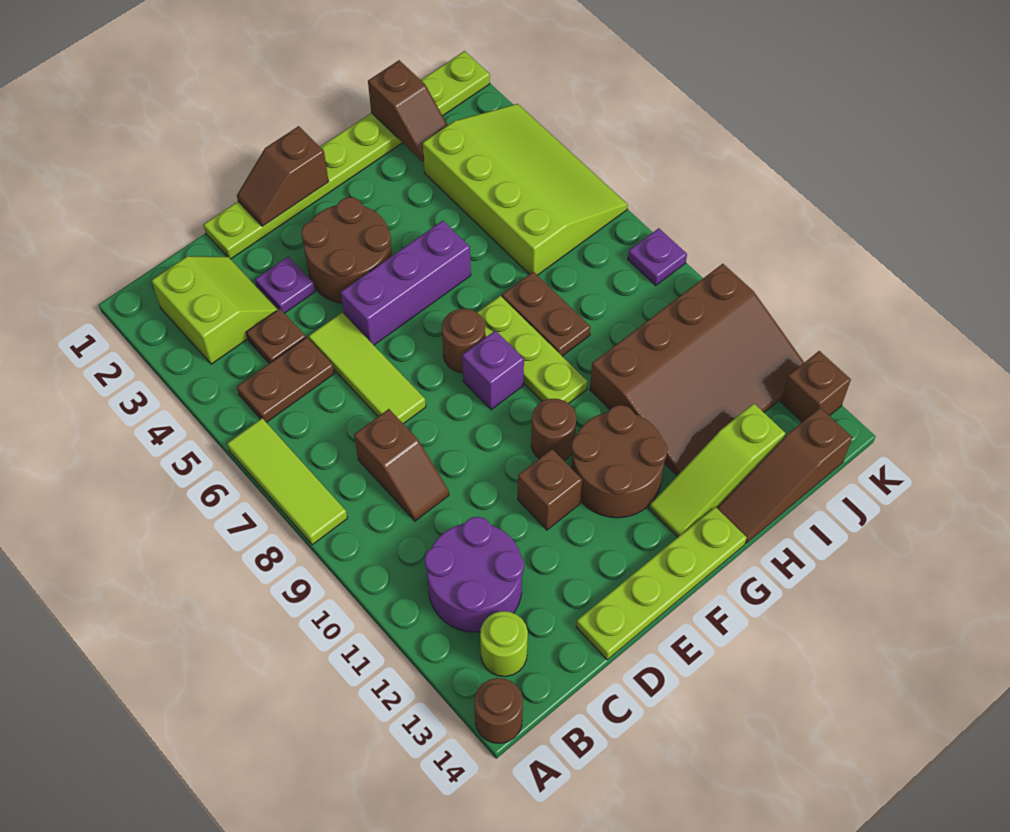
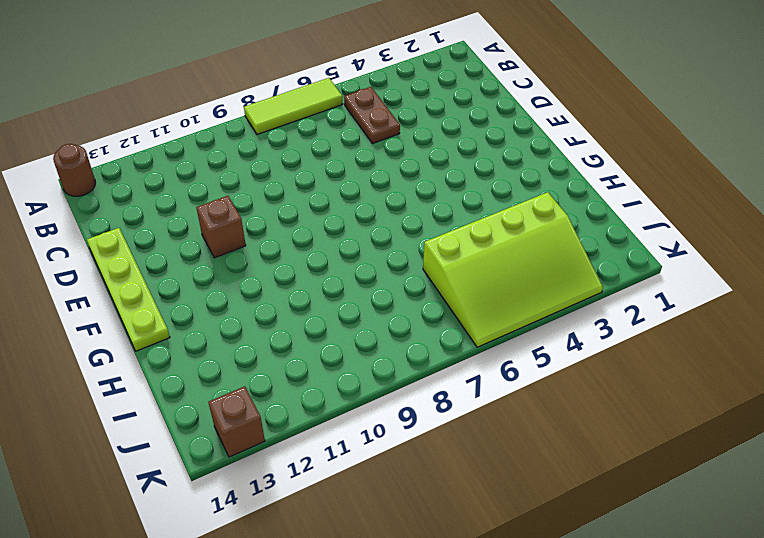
none -> lime slope B2:C3 level 1 top B
none -> purple round brick B11:C12 level 1
none -> lime round brick B13 level 1

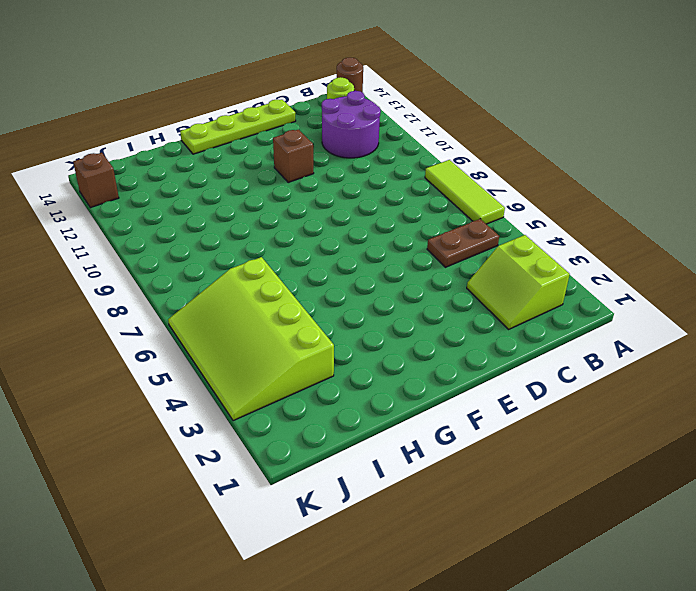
none -> brown plate C4 level 1
none -> brown slope C8:C9 level 1 top 8
none -> lime plate D1:K1 level 1

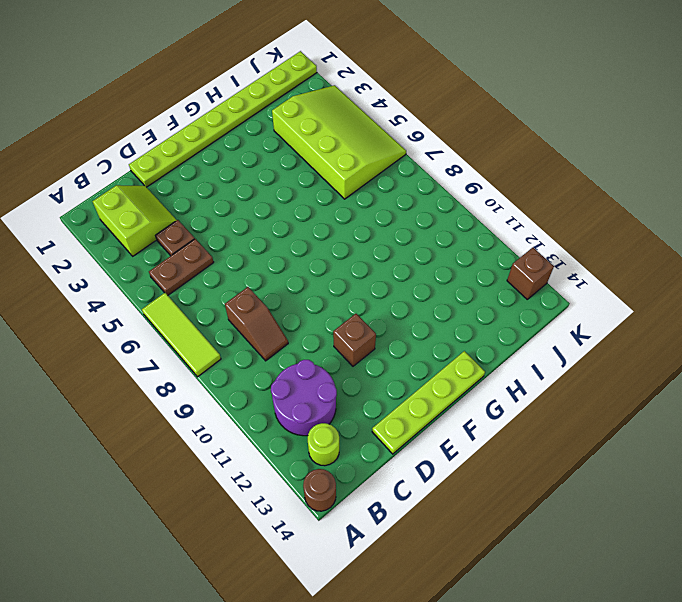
none -> purple plate D3 level 1
none -> lime tile D5:D7 level 1
none -> brown round brick E3:F4 level 1

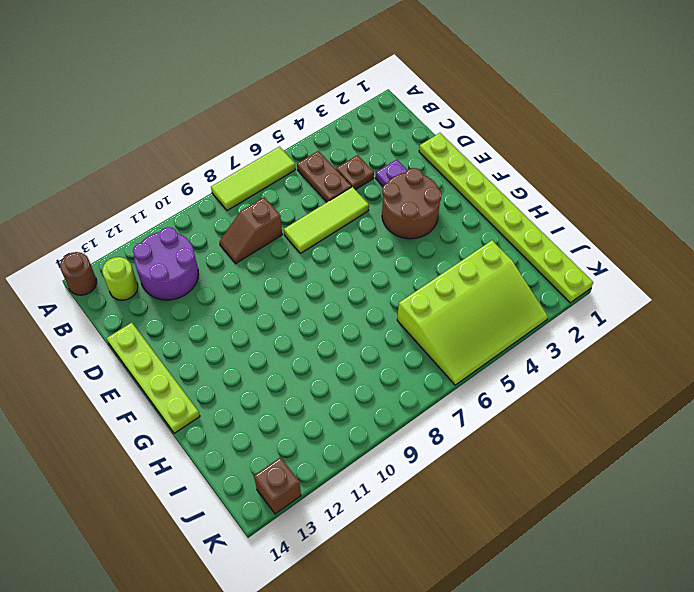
none -> lime slope B2:C3 level 1 top B
none -> purple brick E5:G5 level 1
none -> brown brick E11 level 1

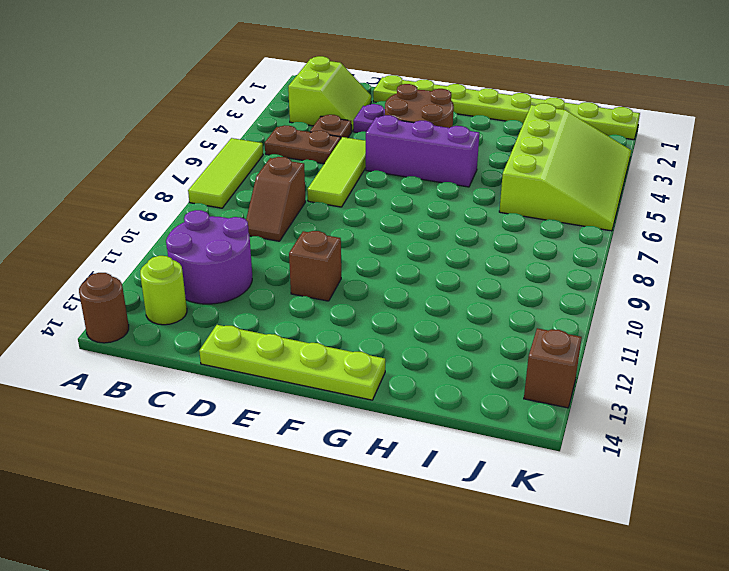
none -> brown round brick F7 level 1
none -> purple brick F8 level 1
none -> brown round brick F10 level 1

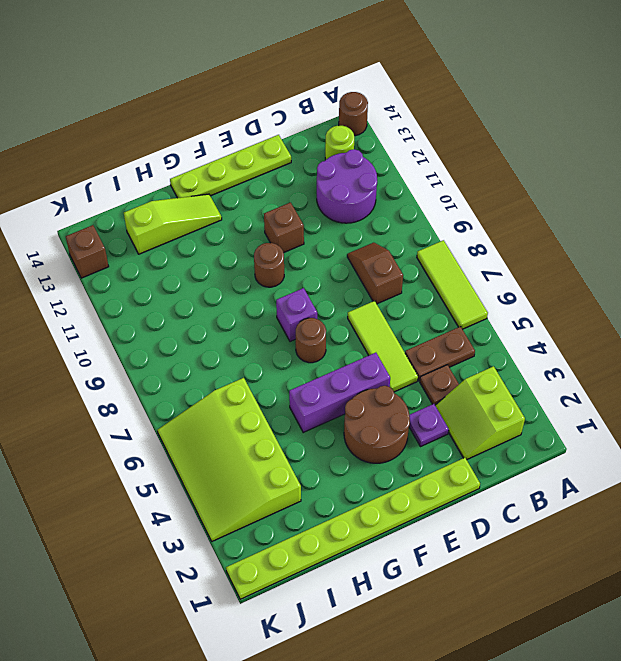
none -> brown round brick F11:G12 level 1
none -> lime plate G7:G9 level 1
none -> brown plate H7:H8 level 1

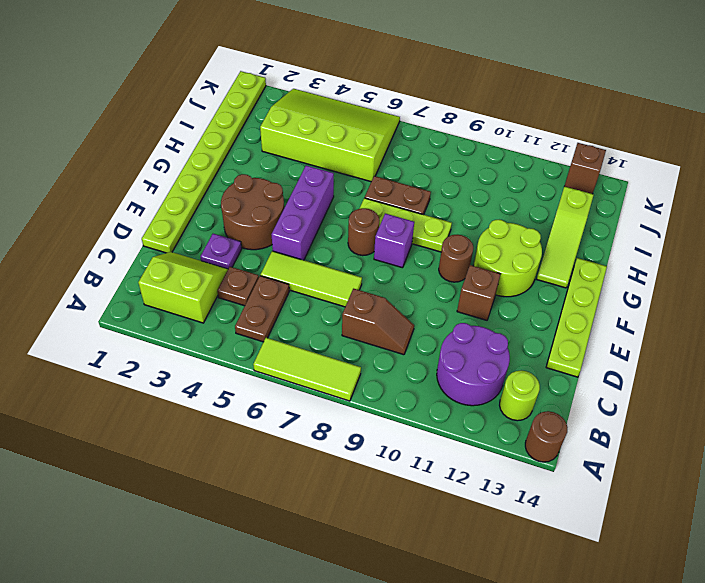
lime round brick F11:G12 level 1 -> brown round brick F11:G12 level 1
none -> brown slope H10:K12 level 1 top 10
none -> brown slope H14:J14 level 1 top J
none -> purple plate K8 level 1

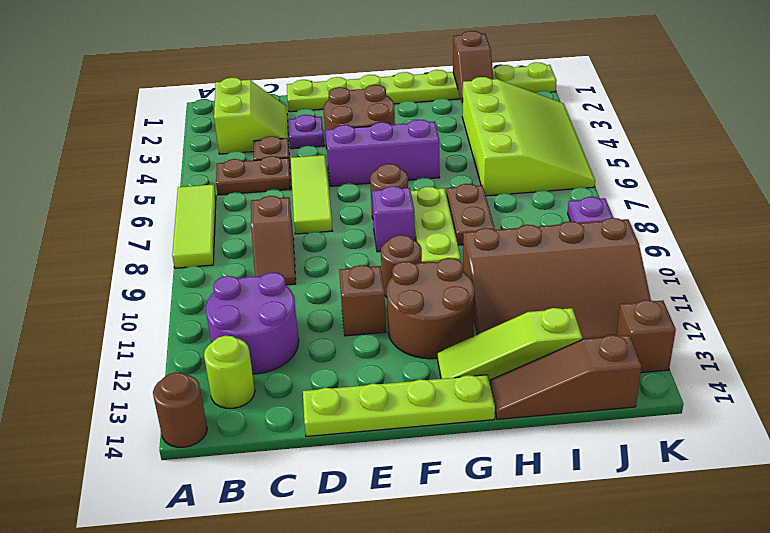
none -> brown slope E1:F1 level 2 top F

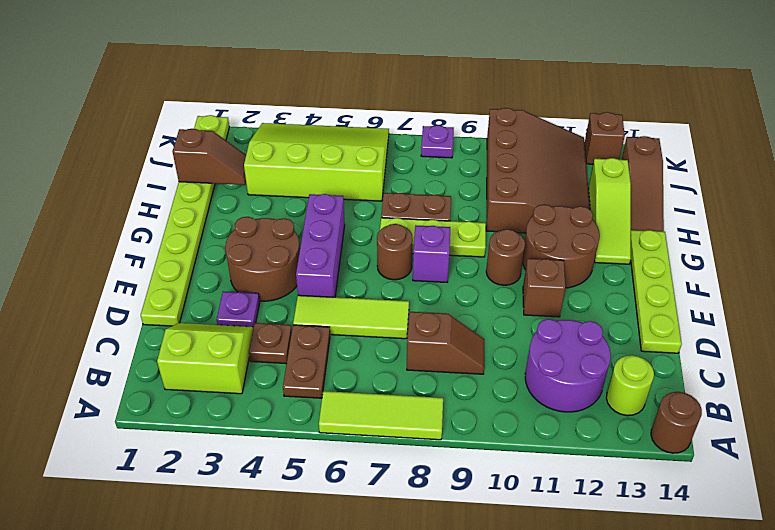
none -> brown slope E1:F1 level 2 top F

